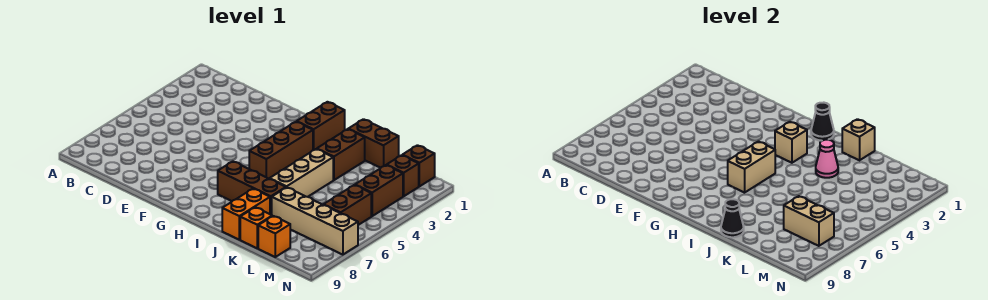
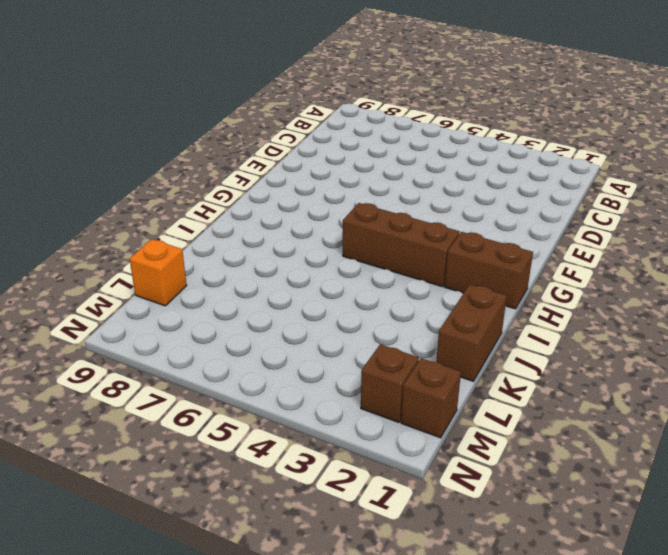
none -> brown brick H7:J7 level 1
none -> brown brick J2:J3 level 1
none -> tan brick J4:J6 level 1

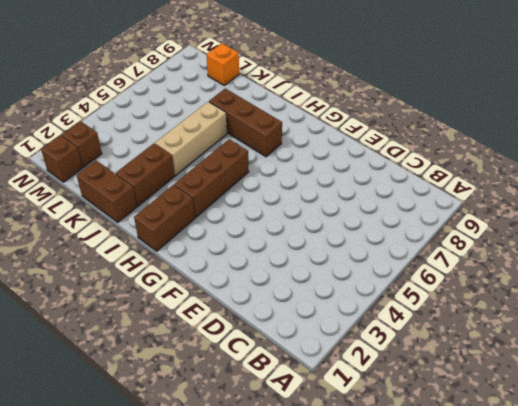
none -> orange brick J8:J9 level 1
none -> tan brick K7:N7 level 1
none -> orange brick K9 level 1

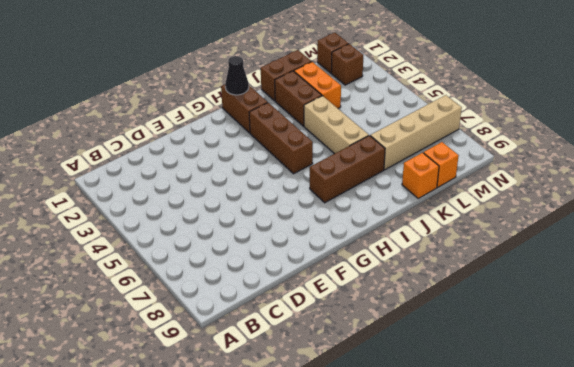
orange brick K2:K3 level 1 -> orange brick J8:J9 level 1
none -> brown brick M3:M4 level 1
none -> brown brick M5:M6 level 1
none -> tan brick H3 level 2

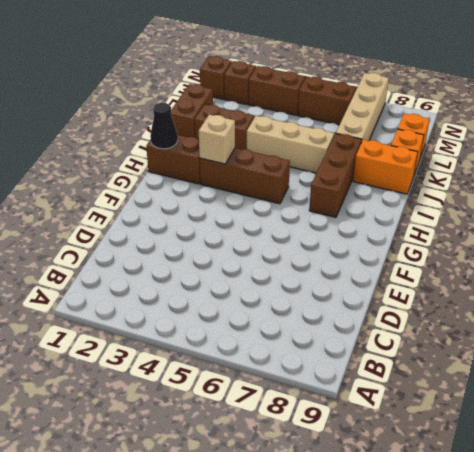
none -> tan brick H5:H6 level 2
none -> tan brick J1 level 2
none -> pink cone J3 level 2

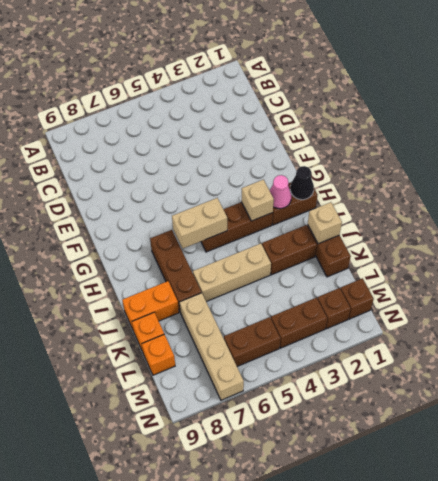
pink cone H2 level 2 -> pink cone J3 level 2
none -> black cone J9 level 2
none -> tan brick L7:M7 level 2

